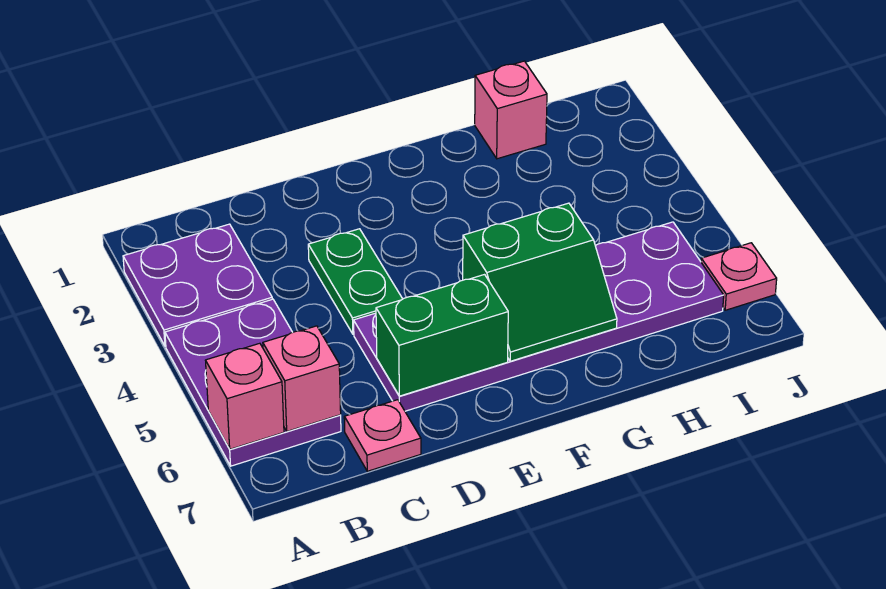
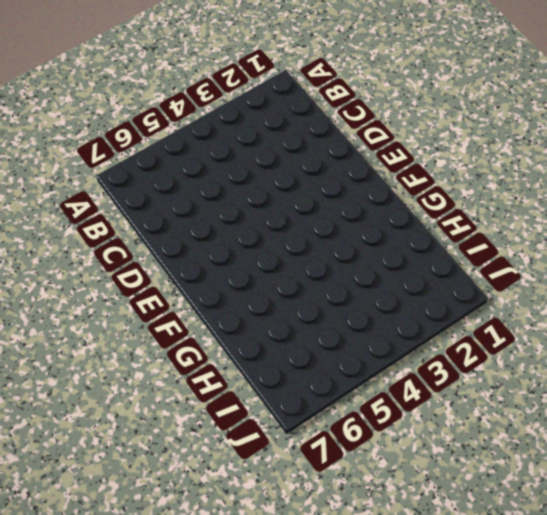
none -> purple plate A2:B3 level 1
none -> purple plate A4:B6 level 1

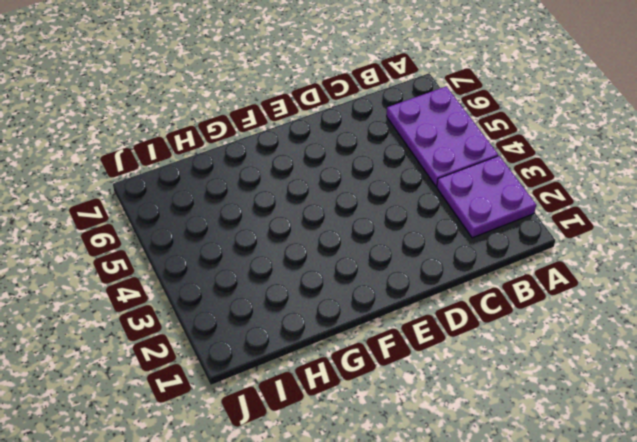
none -> pink plate C7 level 1
none -> green plate D3:D4 level 1

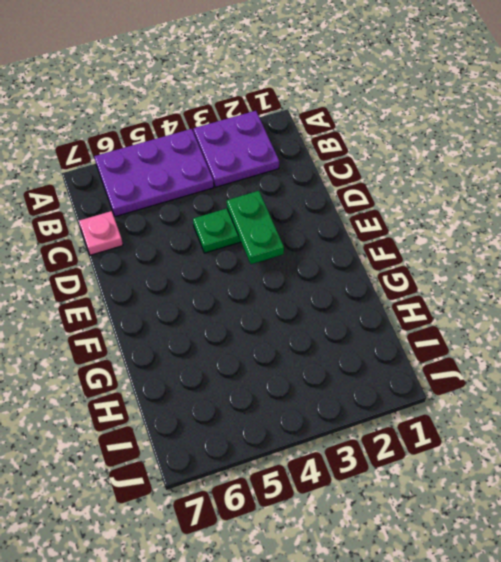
green plate D3:E3 level 2 -> none
none -> purple plate D5:I6 level 1
none -> pink brick H1 level 1

